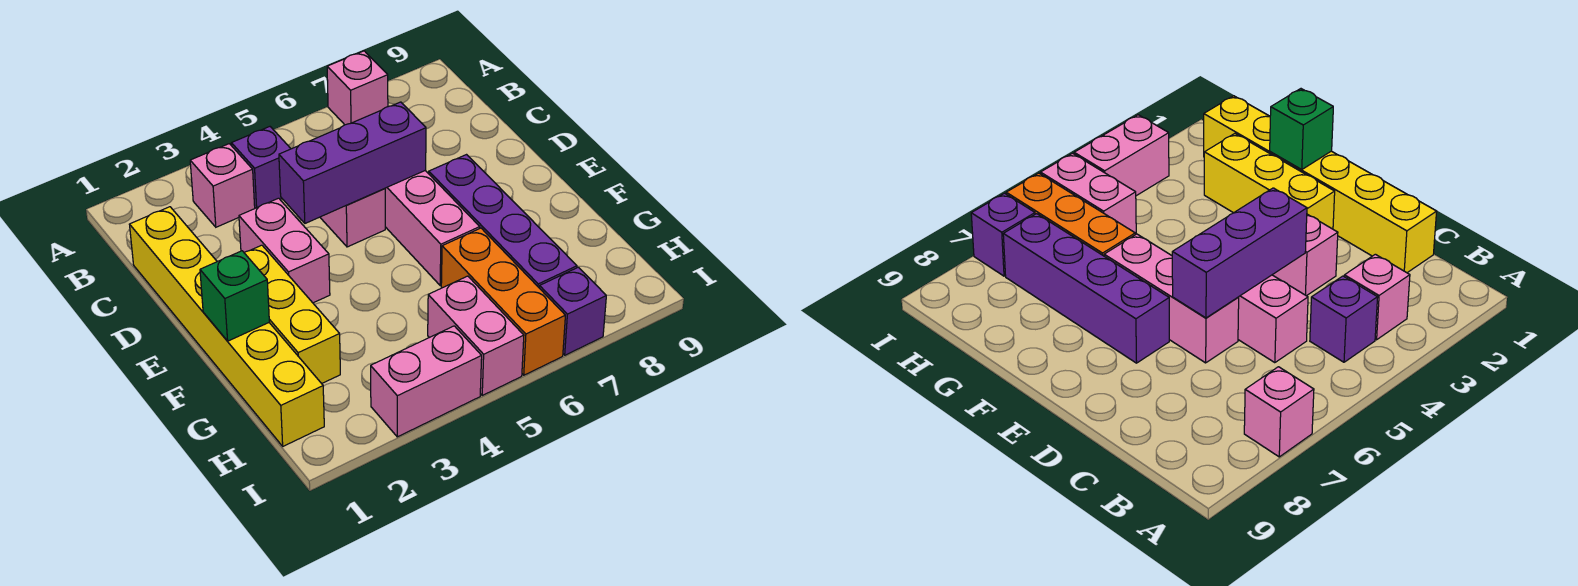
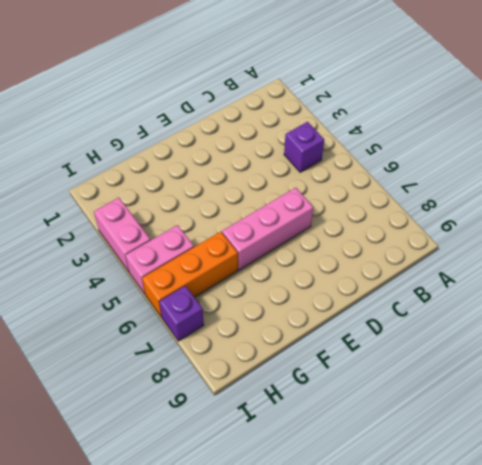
none -> pink brick A7 level 1
none -> pink brick B3 level 1
none -> yellow brick C1:H1 level 1

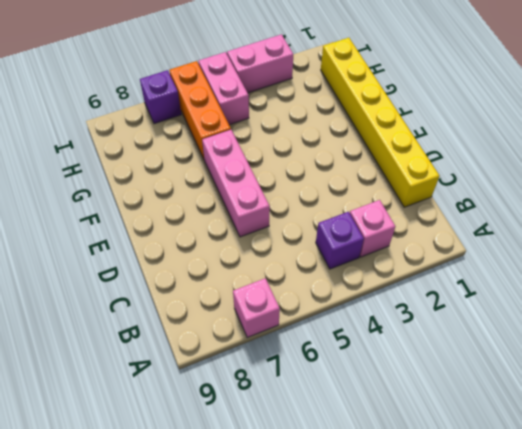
none -> pink brick C5:D5 level 1
none -> pink brick D3:E3 level 1
none -> yellow brick E2:G2 level 1

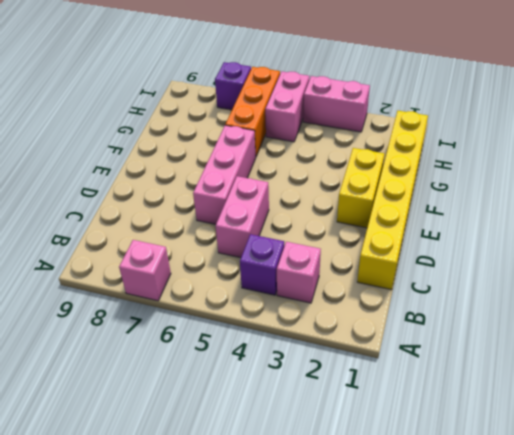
yellow brick E2:F2 level 1 -> yellow brick E2:G2 level 1
none -> pink brick D3:E3 level 1
none -> purple brick E7:H7 level 1
none -> purple brick D4:D6 level 2

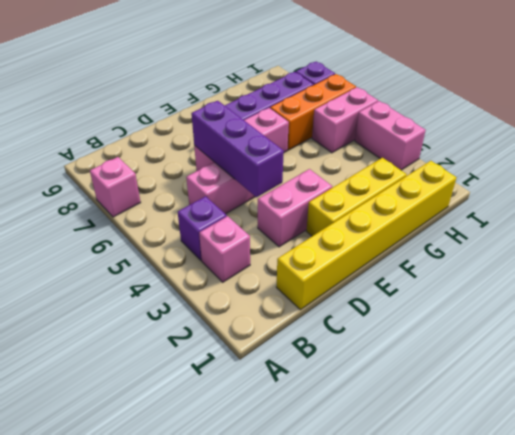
none -> green brick F1 level 2

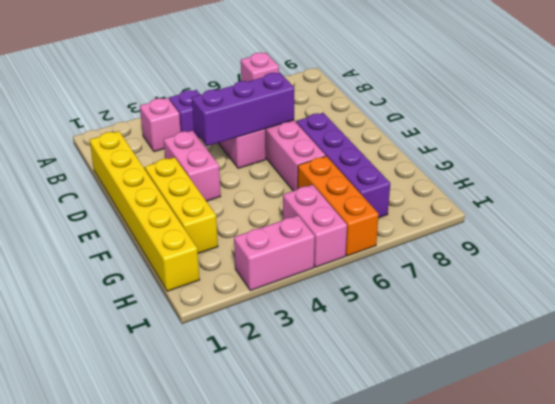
none -> purple brick I7 level 1
none -> green brick F1 level 2

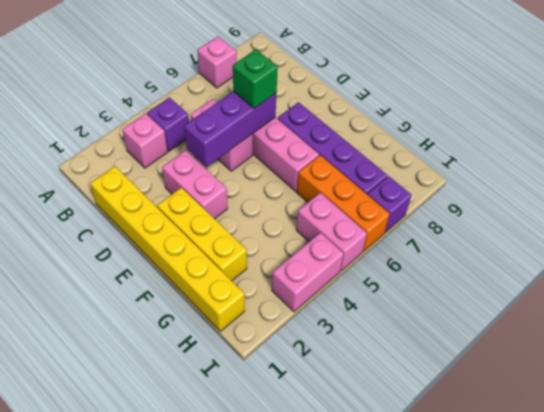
green brick D6 level 3 -> green brick F1 level 2

